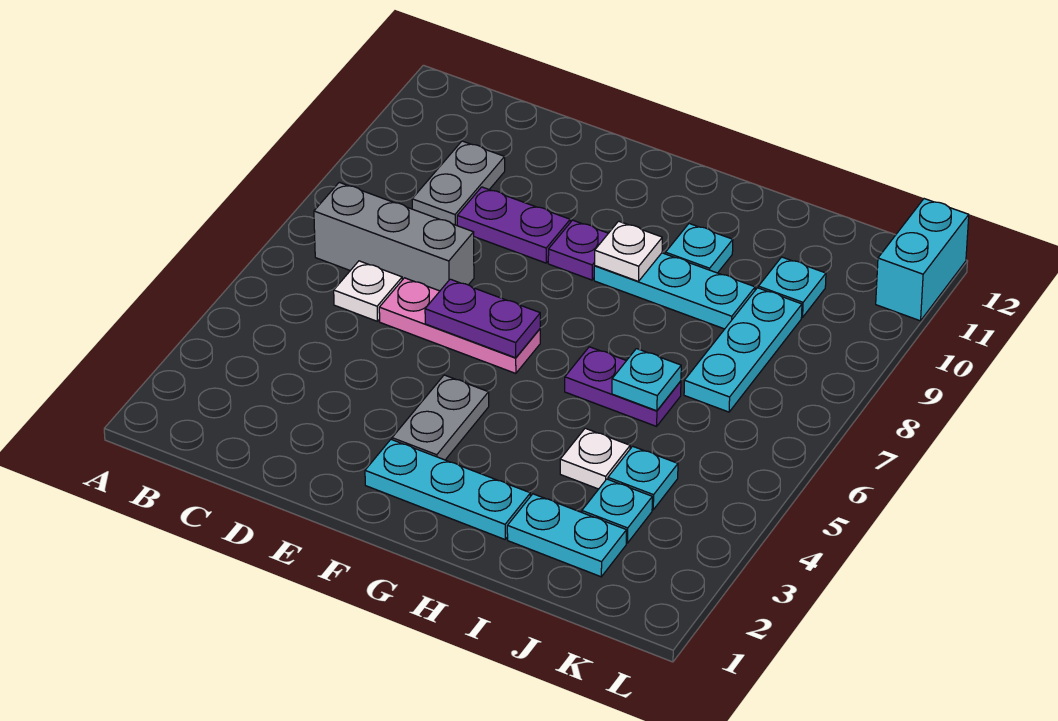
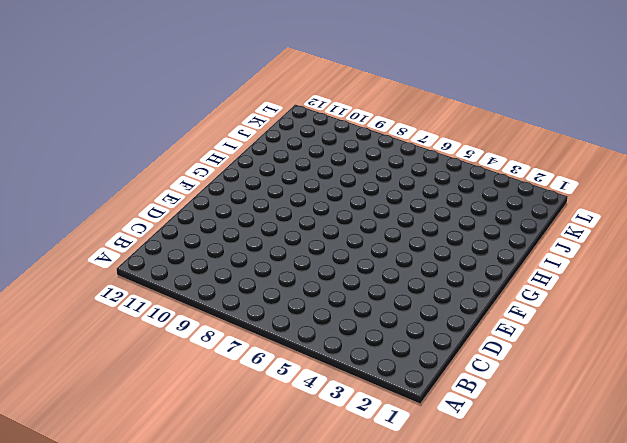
none -> grey brick B7:D7 level 1
none -> white plate C6 level 1
none -> grey plate C9:C10 level 1

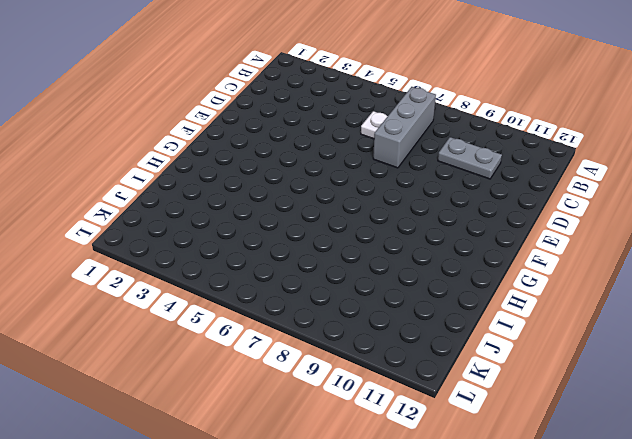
none -> pink plate D6:F6 level 1
none -> purple plate D9:E9 level 1
none -> cyan plate F2:H2 level 1

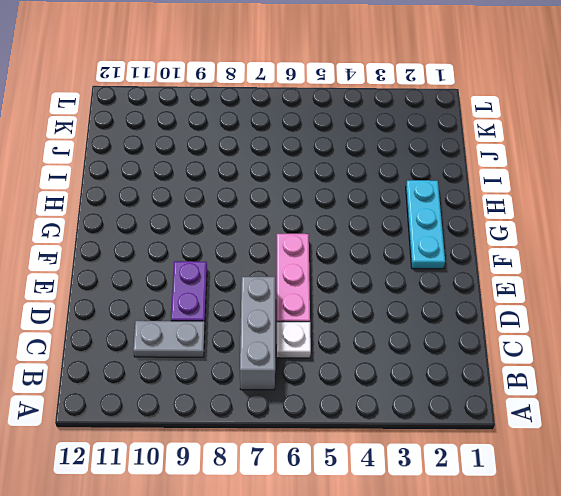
none -> grey plate F3:F4 level 1
none -> purple plate F9 level 1
none -> cyan plate G9:I9 level 1

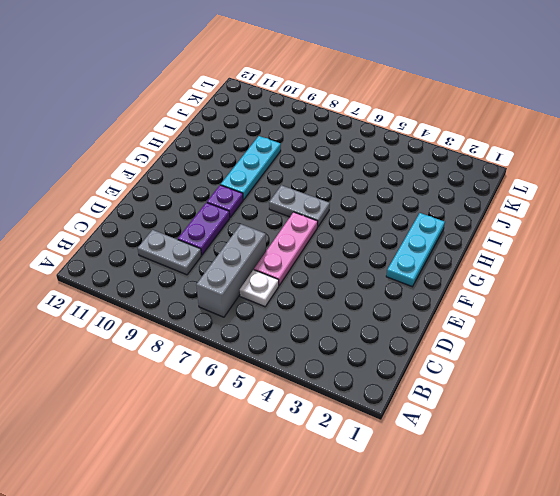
grey plate G6:G7 level 1 -> grey plate F3:F4 level 1
none -> purple plate H6:I6 level 1
none -> cyan plate H10 level 1
none -> cyan plate I2:J2 level 1

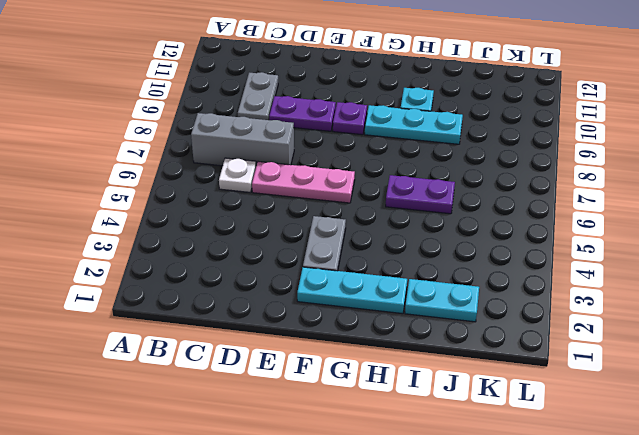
none -> white plate I4 level 1
none -> cyan plate J3 level 1
none -> cyan plate J4 level 1

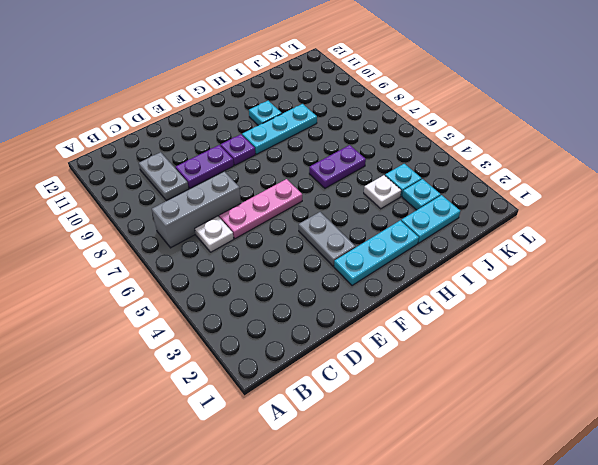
none -> cyan plate J7:J9 level 1
none -> cyan plate J10 level 1
none -> cyan brick L11:L12 level 1

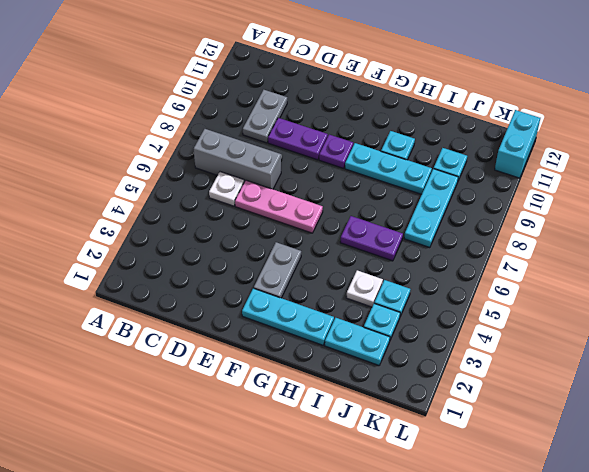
none -> purple plate E6:F6 level 2
none -> white plate G9 level 2
none -> cyan plate I6 level 2

